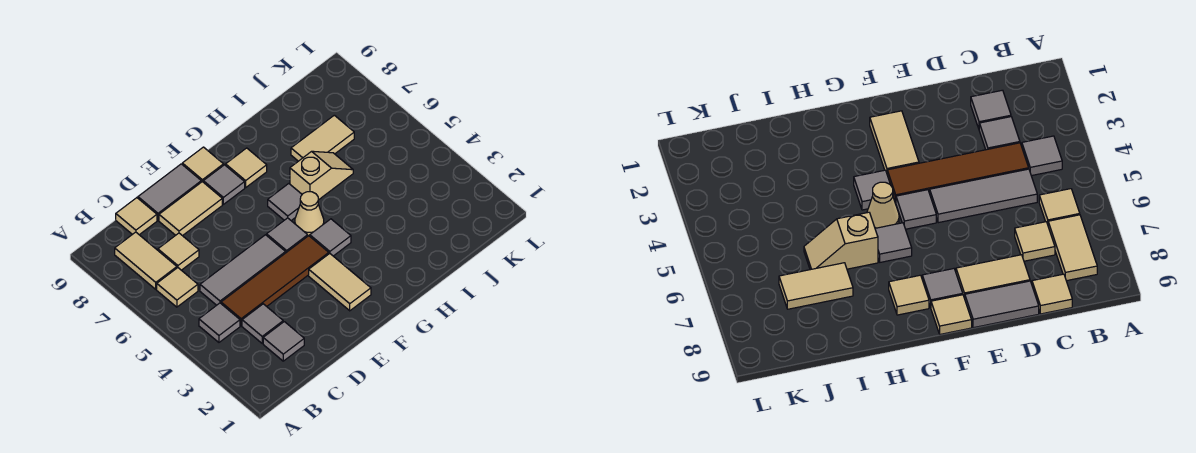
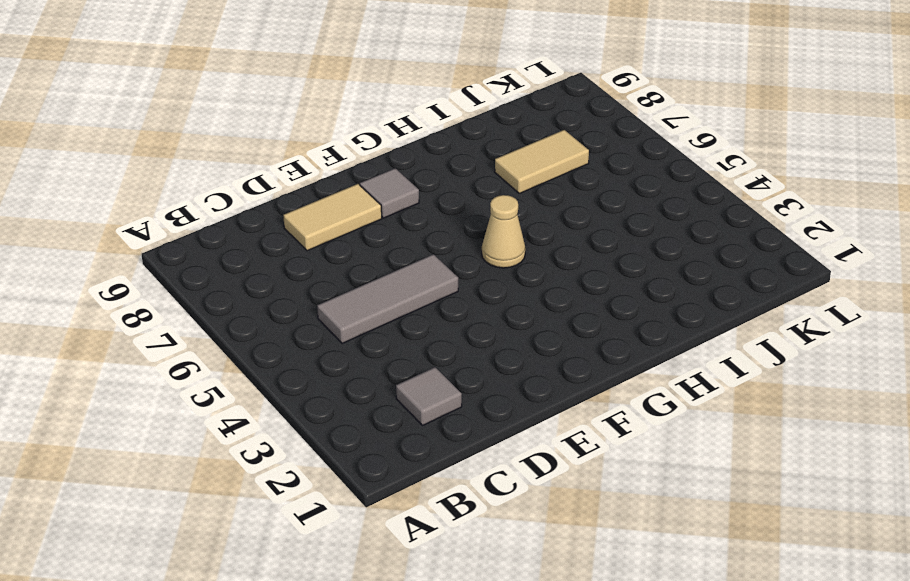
none -> grey tile B4 level 1
none -> tan tile B6 level 1
none -> tan tile B7:B8 level 1

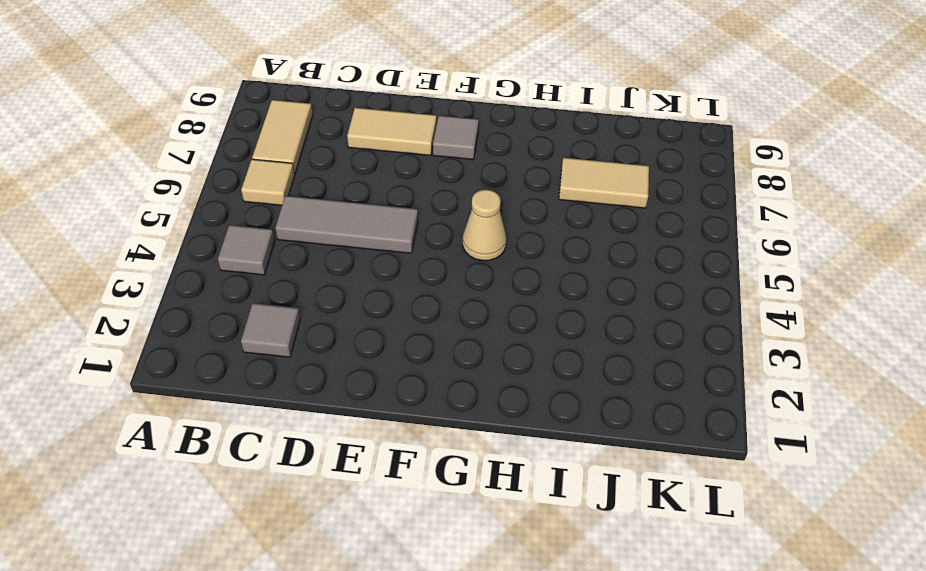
none -> grey tile C3 level 1
none -> brown tile C4:F4 level 1
none -> tan tile C7 level 1

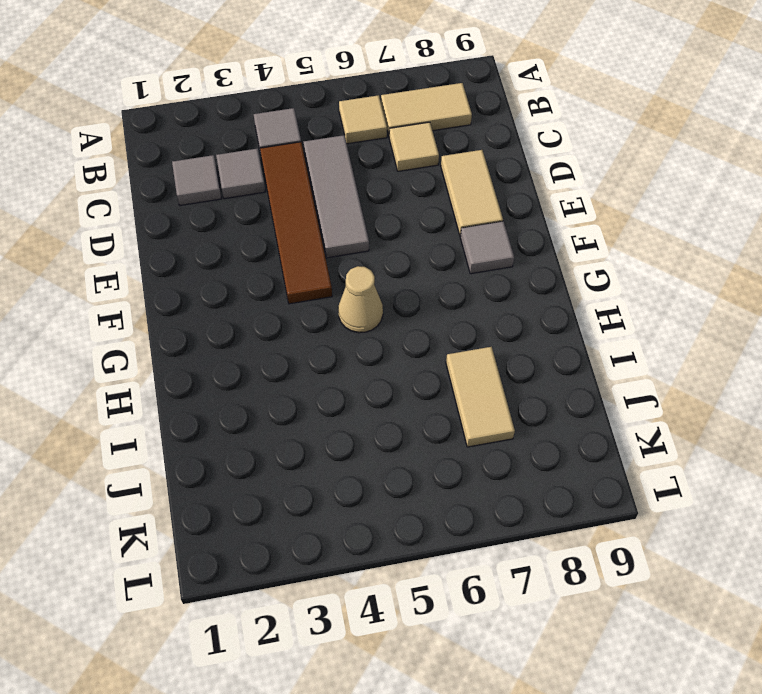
none -> tan tile C9 level 1
none -> grey tile D9:E9 level 1
none -> tan tile F2:F3 level 1

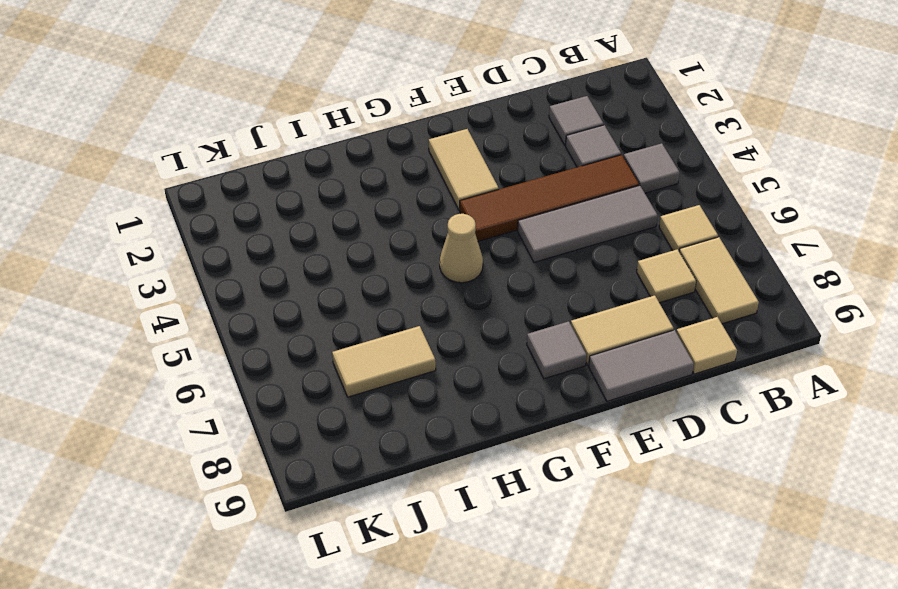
none -> grey tile F5 level 1
none -> tan tile F9 level 1
none -> grey tile G4 level 1

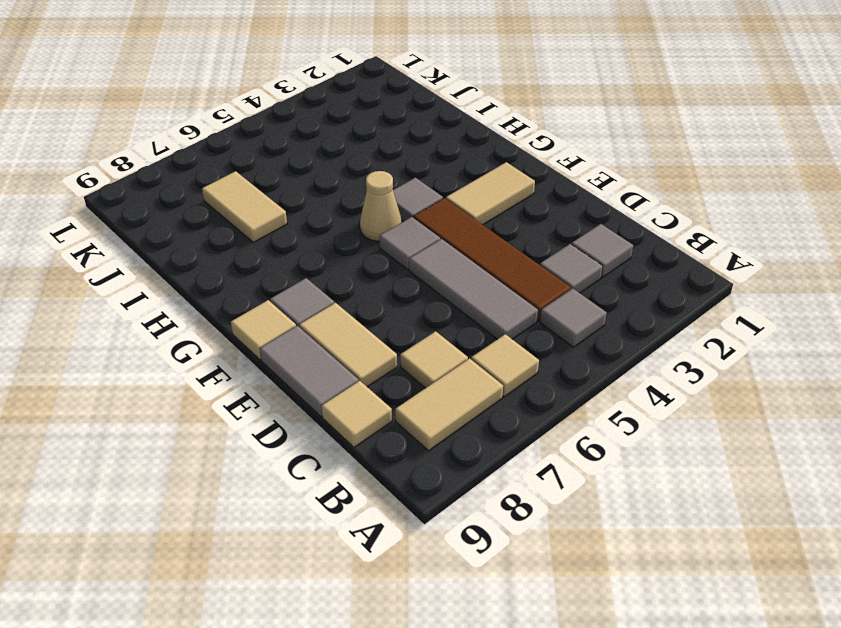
none -> grey tile G6 level 1
none -> tan tile G8 level 1
none -> tan slope H6:I6 level 1 top H

